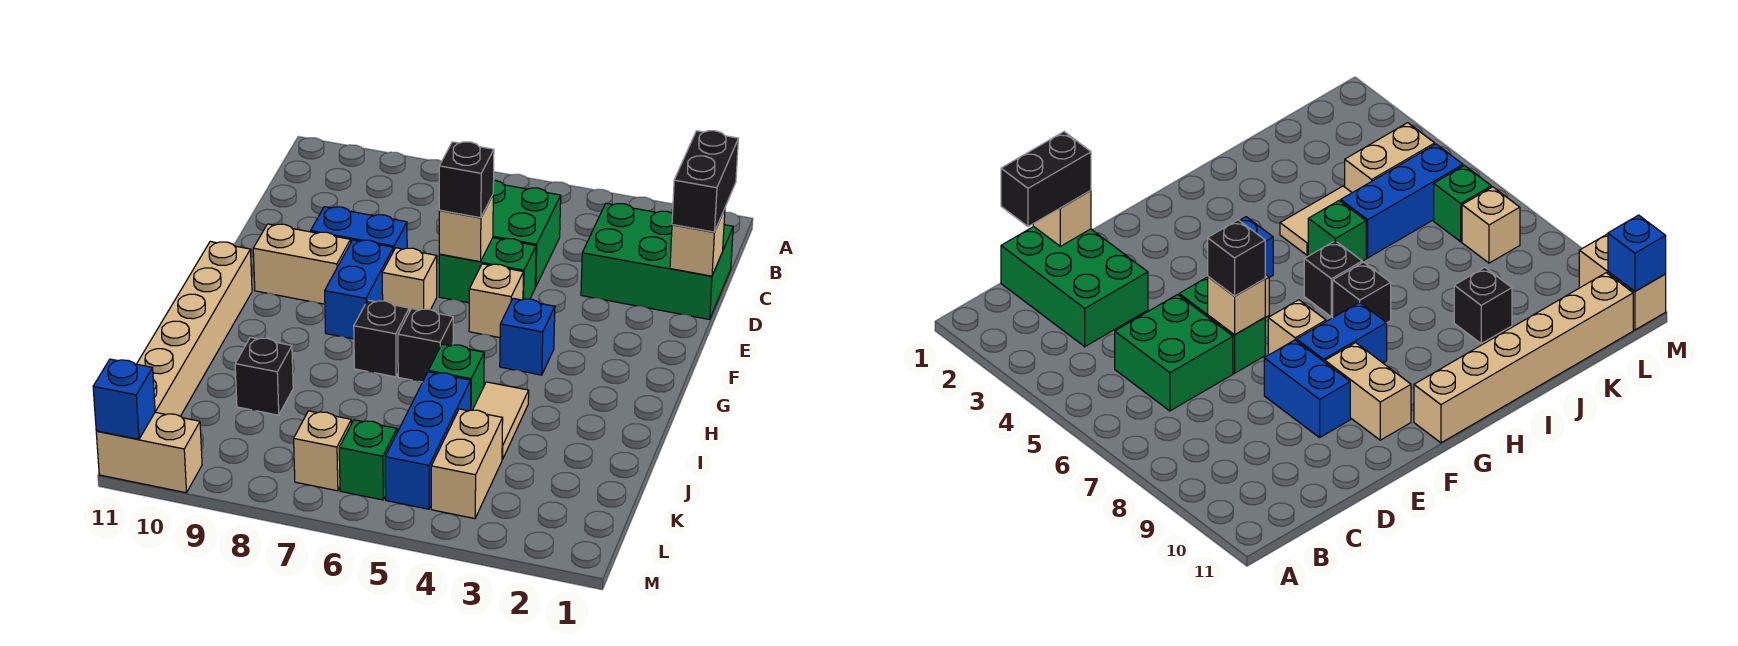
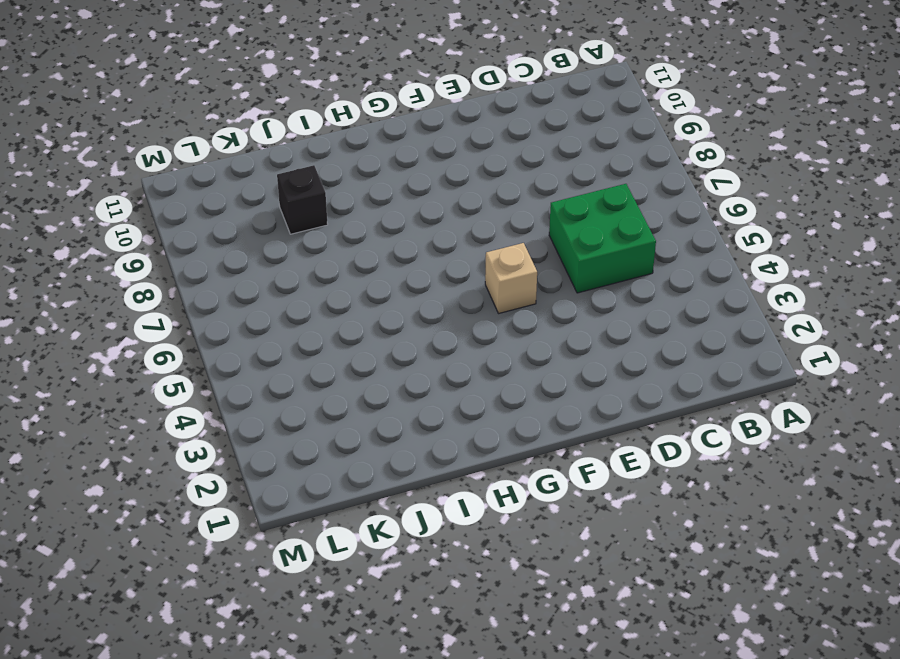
none -> green brick C1:D3 level 1
none -> green brick E5:E6 level 1
none -> blue brick E8:E9 level 1

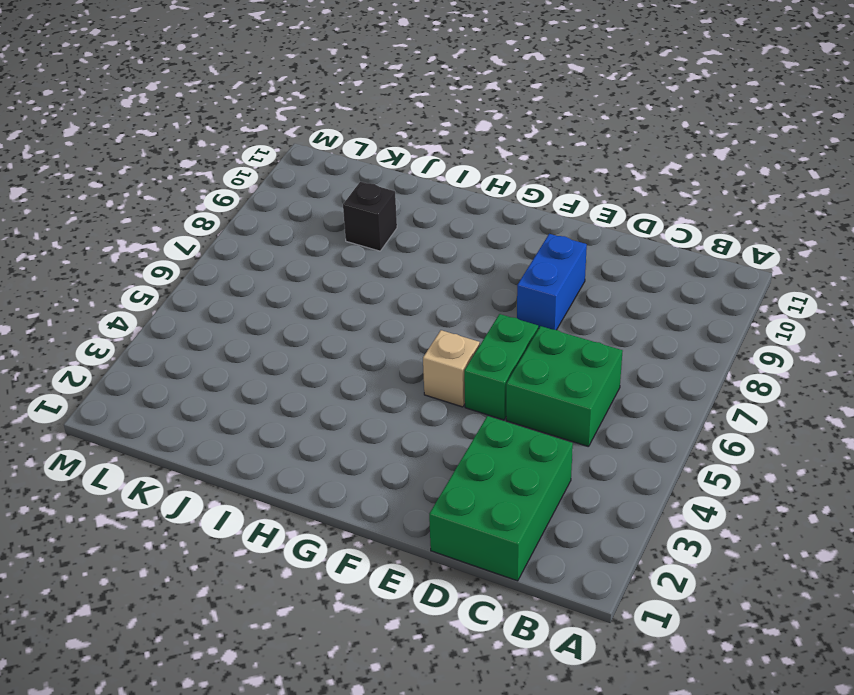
none -> tan brick F7 level 1
none -> blue brick F8:G8 level 1
none -> tan brick F9:F10 level 1

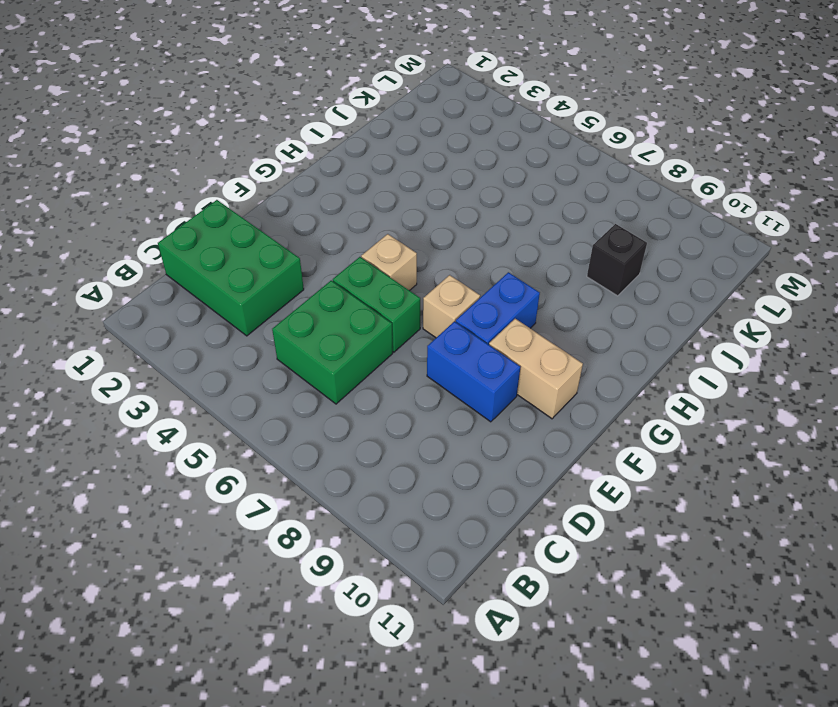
none -> blue brick G4 level 1
none -> tan brick G11:L11 level 1
none -> black brick H6 level 1

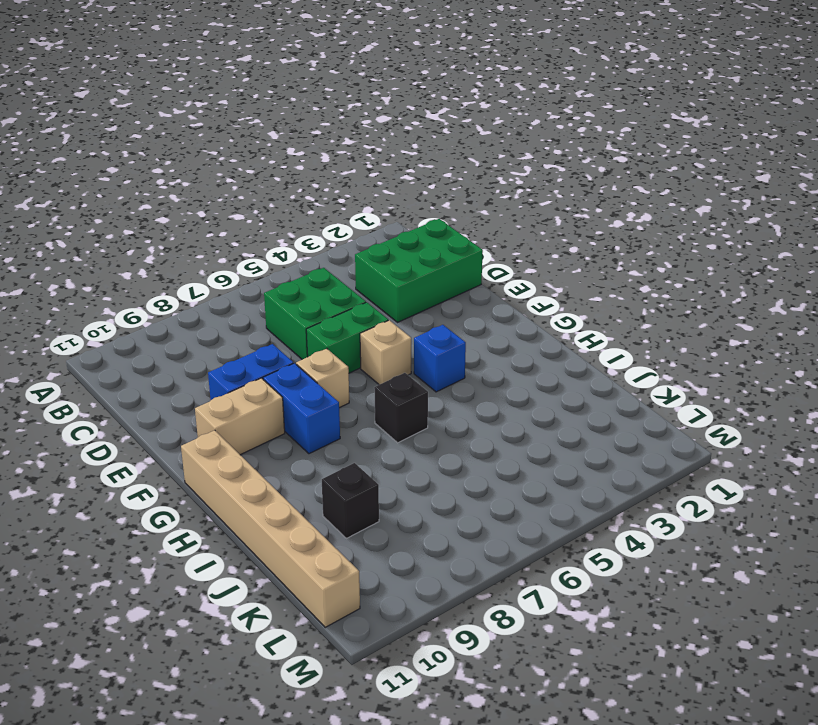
none -> black brick H7 level 1
none -> tan tile I4:J4 level 1
none -> green brick I5 level 1

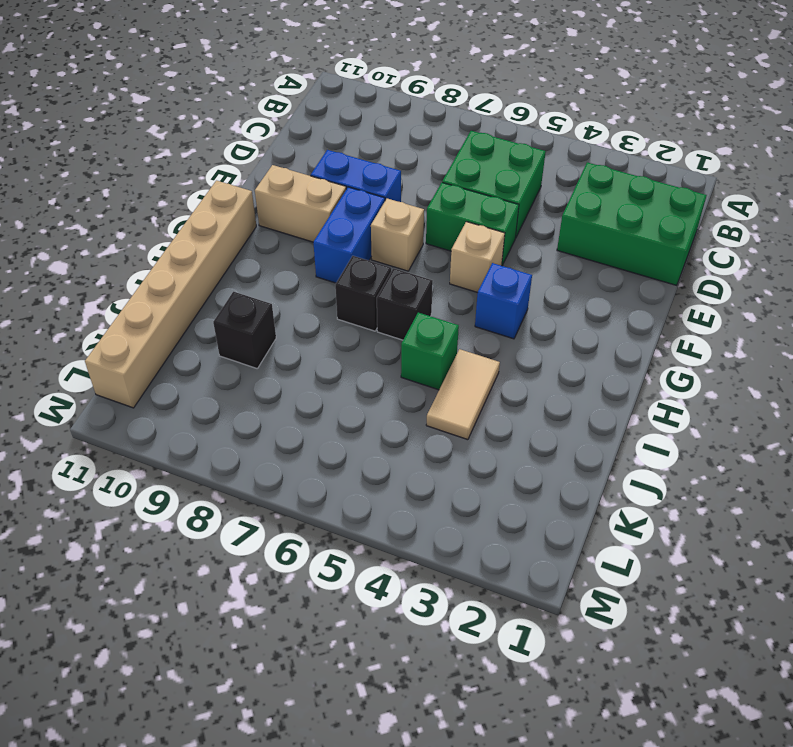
none -> blue brick J5:L5 level 1
none -> tan brick K4:L4 level 1
none -> green brick L6 level 1

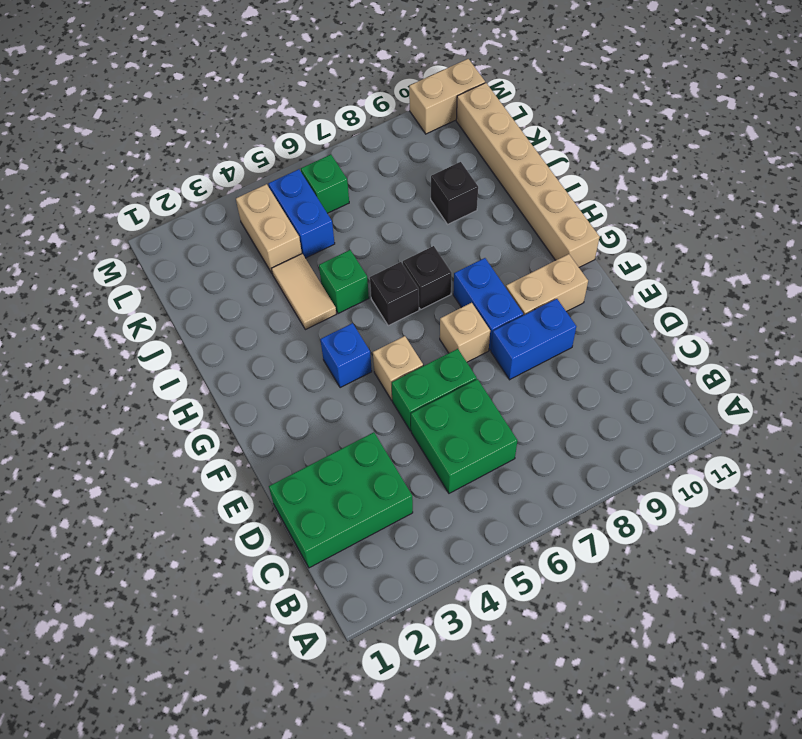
blue brick K5:L5 level 1 -> blue brick J5:L5 level 1
none -> tan brick L7 level 1
none -> tan brick D1 level 2
none -> tan brick E6 level 2

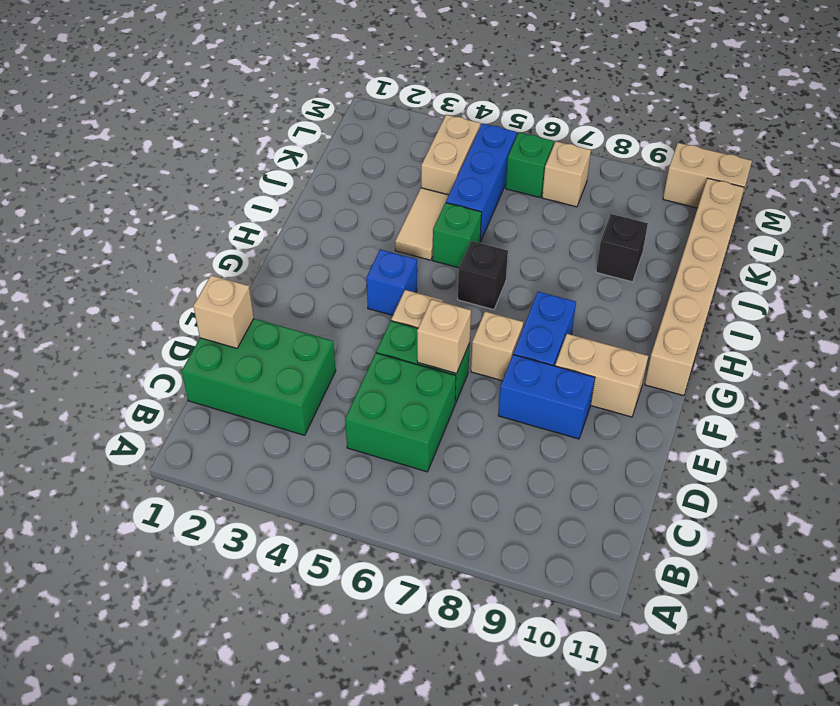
none -> black brick H7 level 1
none -> blue brick M11 level 2
none -> black brick C1:D1 level 3

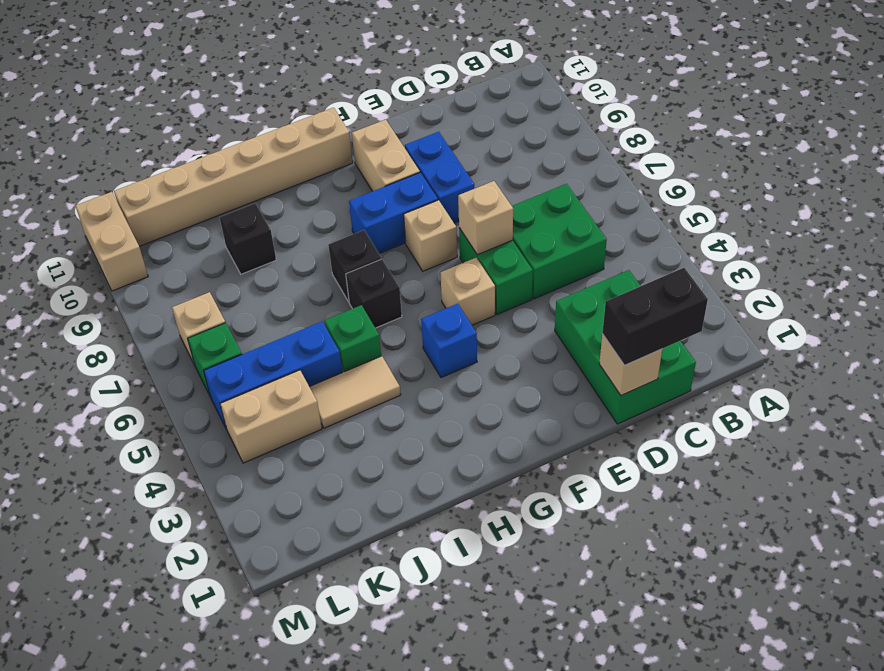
none -> blue brick M11 level 2
none -> black brick E6 level 3

